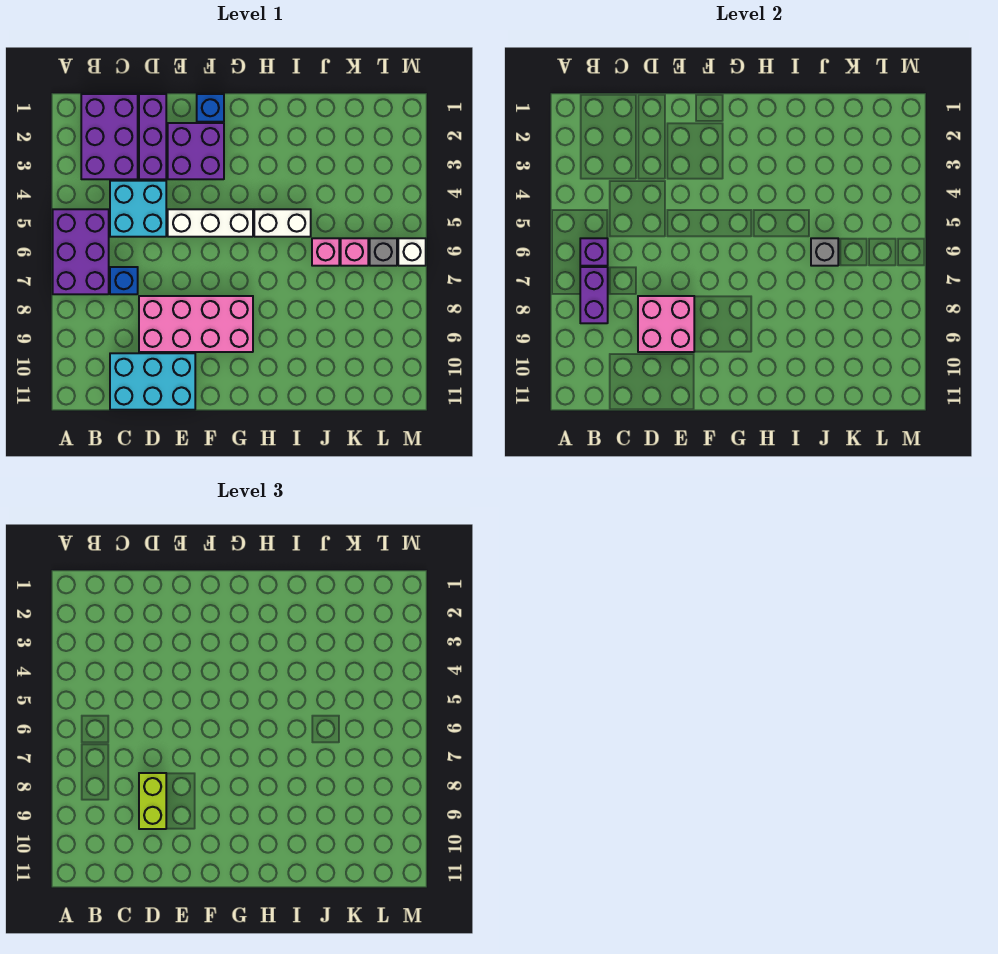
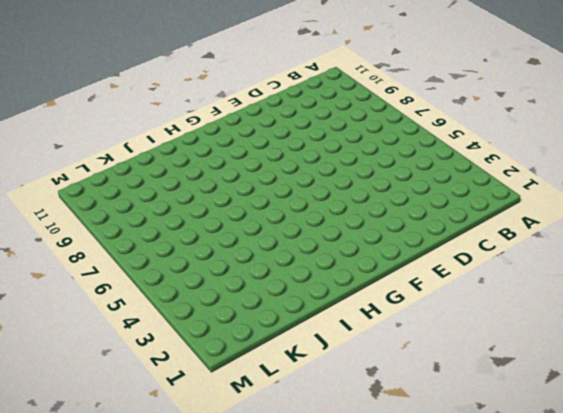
none -> purple brick A5:B7 level 1
none -> purple brick B1:C3 level 1
none -> cyan brick C4:D5 level 1

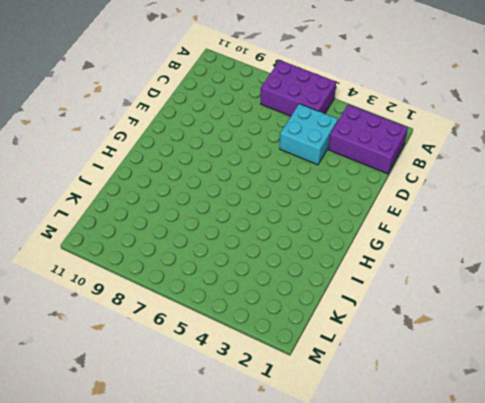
none -> blue brick C7 level 1
none -> cyan brick C10:E11 level 1
none -> purple brick D1:D3 level 1

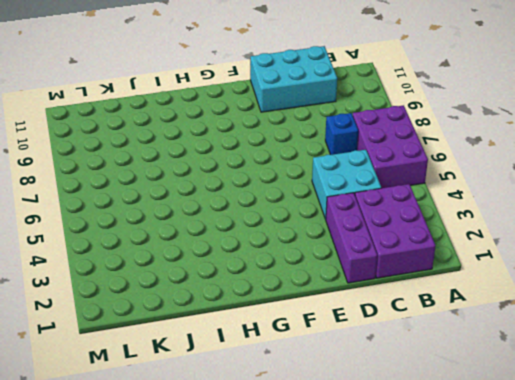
none -> pink brick D8:G9 level 1
none -> purple brick E2:F3 level 1
none -> white brick E5:G5 level 1

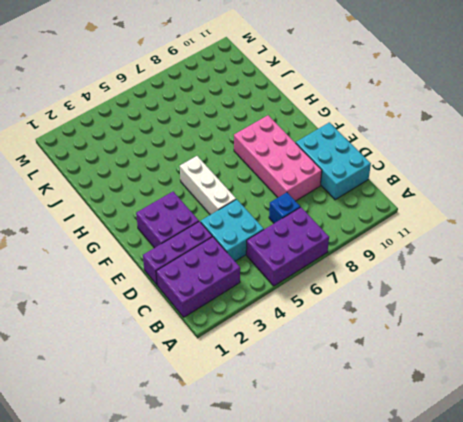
none -> blue brick F1 level 1
none -> white brick H5:I5 level 1
none -> pink brick J6 level 1

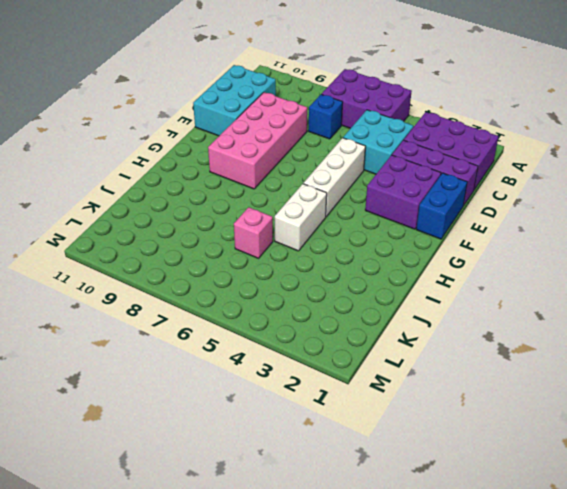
blue brick E1:F1 level 1 -> blue brick F1 level 1
none -> pink brick K6 level 1
none -> grey brick L6 level 1
none -> white brick M6 level 1

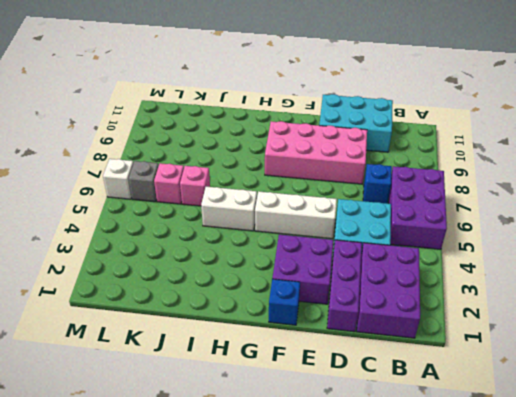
none -> purple brick B6 level 2
none -> purple brick B7:B8 level 2
none -> pink brick D8:E9 level 2

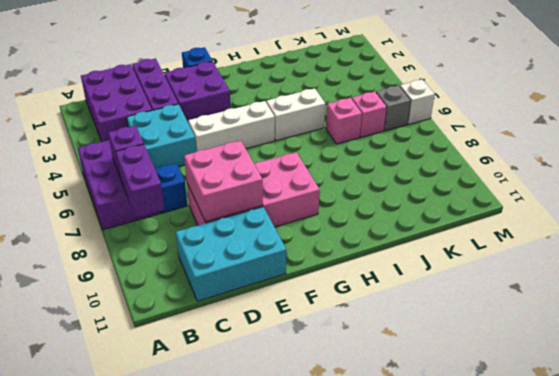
none -> grey brick J6 level 2
none -> lime brick D8:D9 level 3

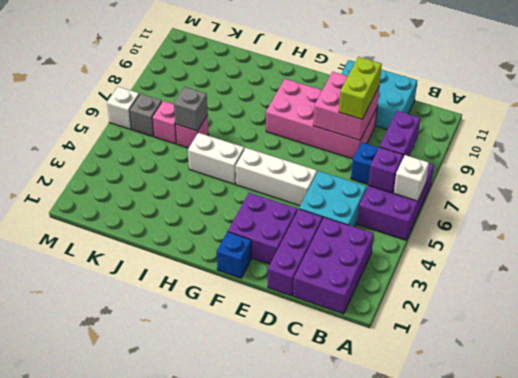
white brick A6 level 2 -> none

